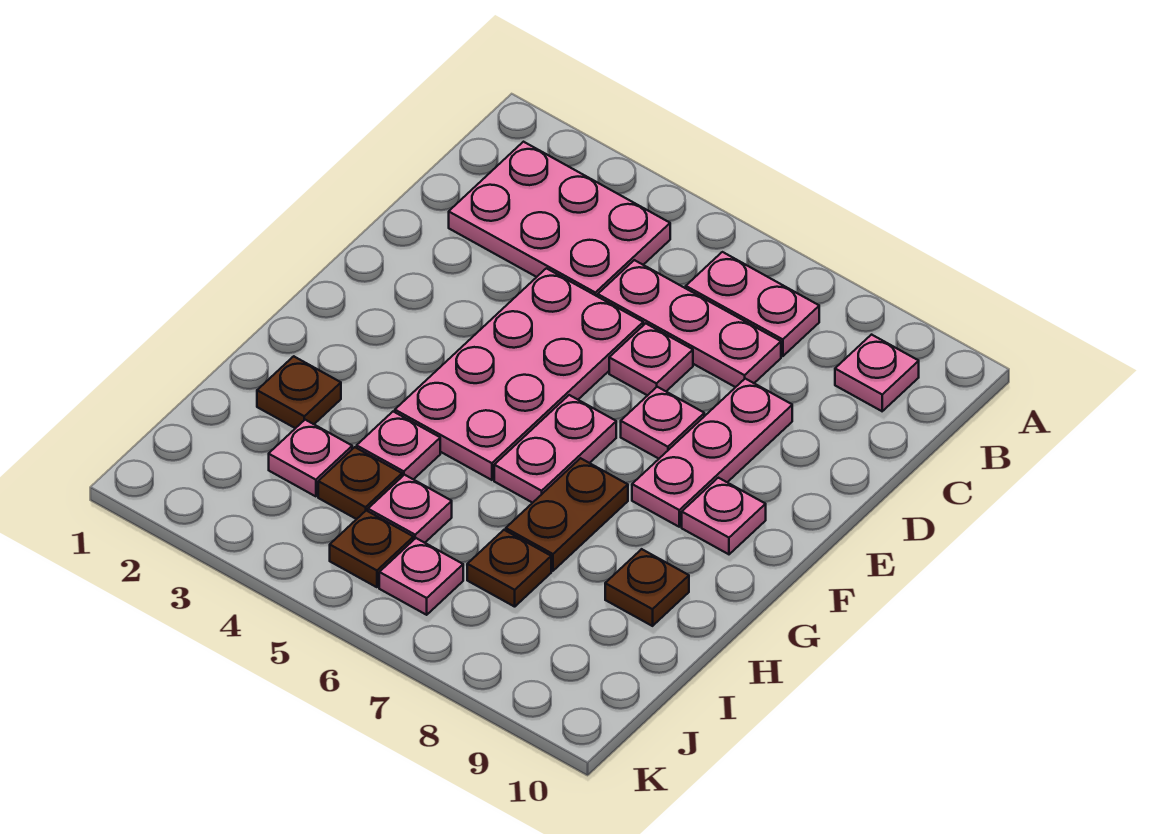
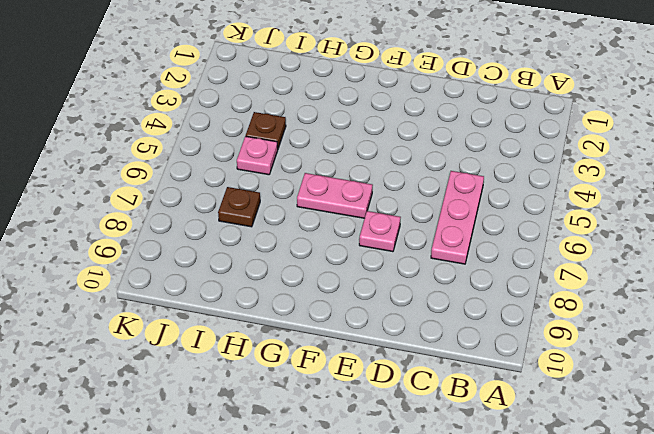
none -> pink plate B2:C4 level 1
none -> pink plate B6:B7 level 1
none -> pink plate B9 level 1

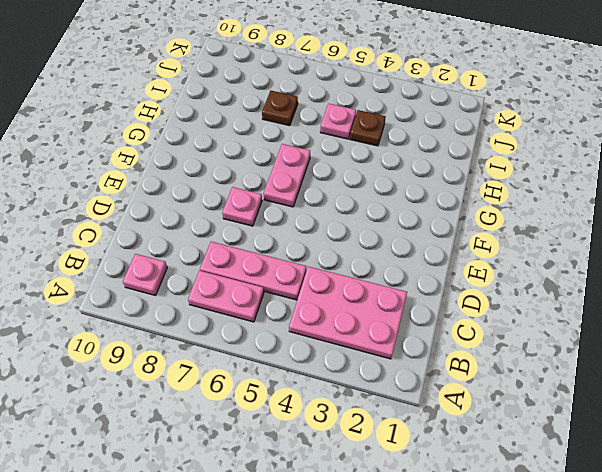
none -> pink plate D4:G5 level 1
none -> pink plate D6 level 1
none -> pink plate D8:F8 level 1

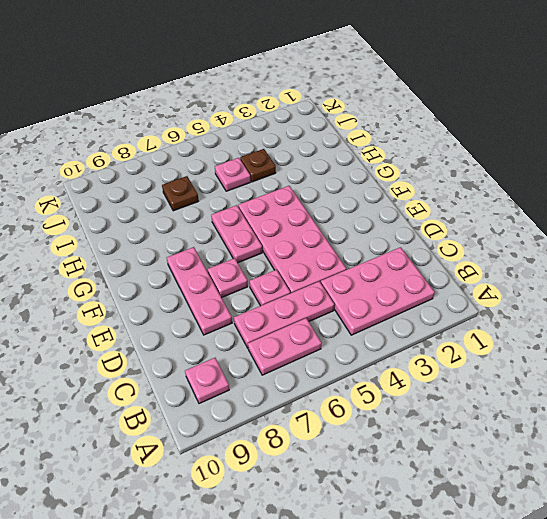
none -> pink plate F9 level 1
none -> brown plate G7:H7 level 1
none -> brown plate H2 level 1

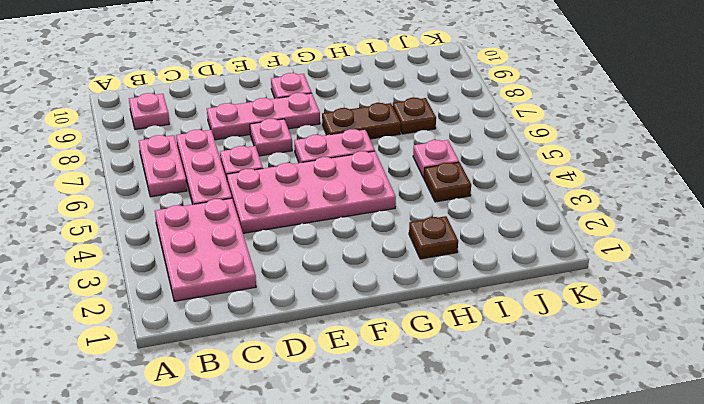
none -> pink plate H4 level 1
none -> brown plate H9 level 1
none -> pink plate I3 level 1

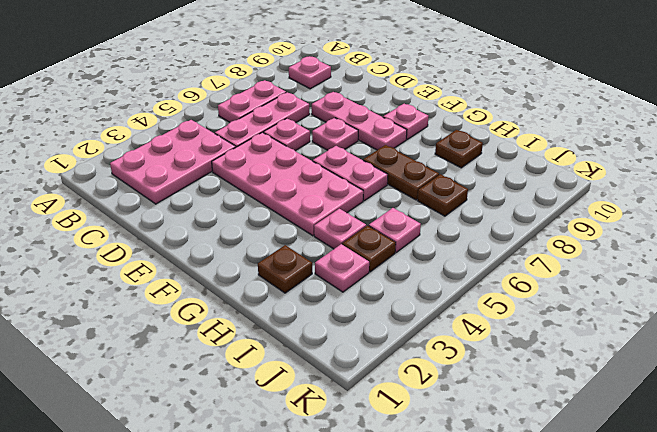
none -> brown plate J5 level 1
none -> pink plate J6 level 1

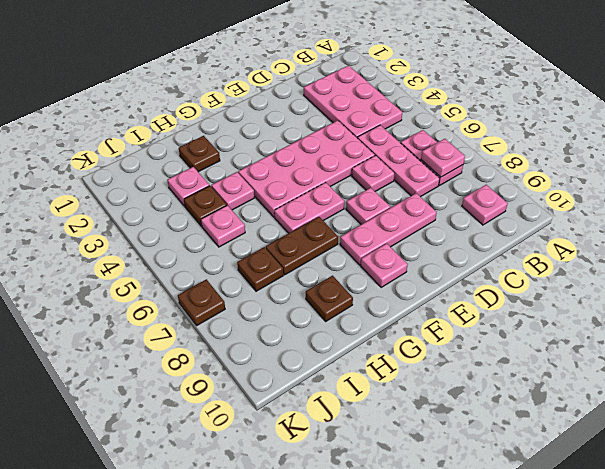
pink plate B7 level 2 -> pink plate J6 level 1
brown plate K7 level 1 -> brown plate J5 level 1

